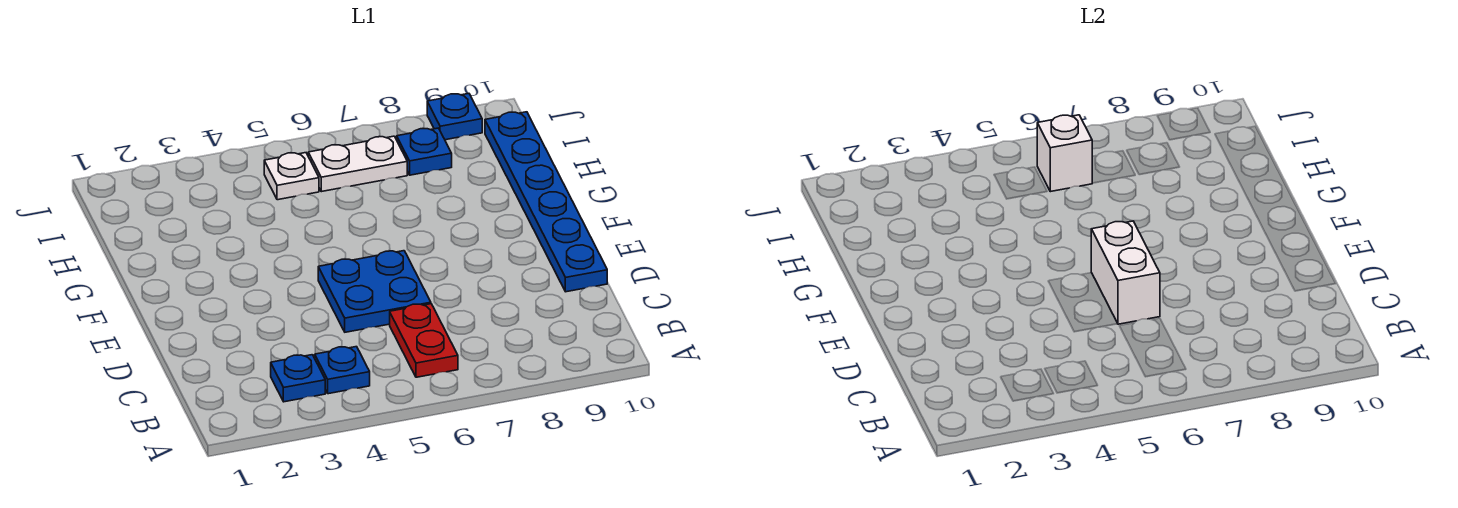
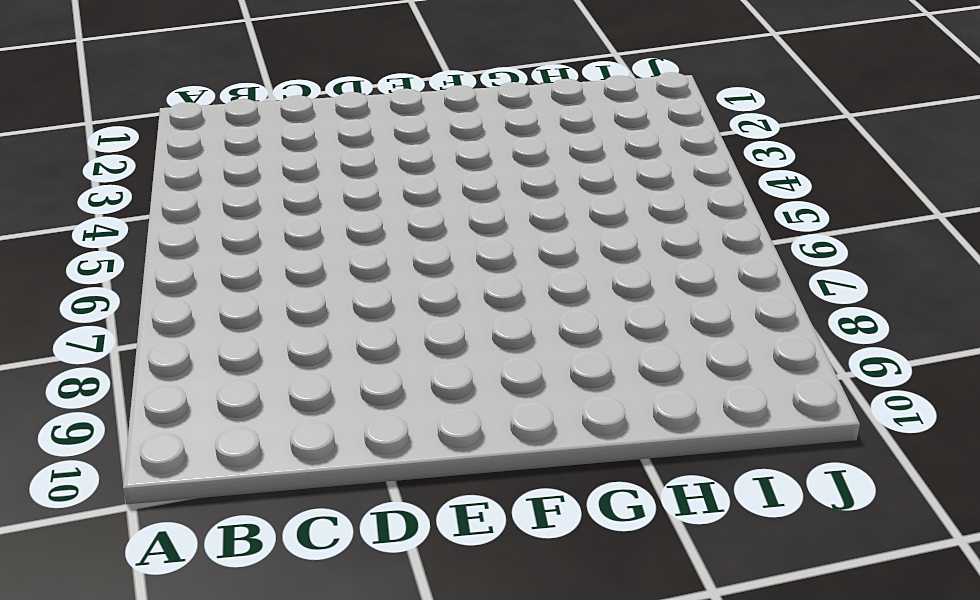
none -> blue plate B3 level 1
none -> blue plate B4 level 1

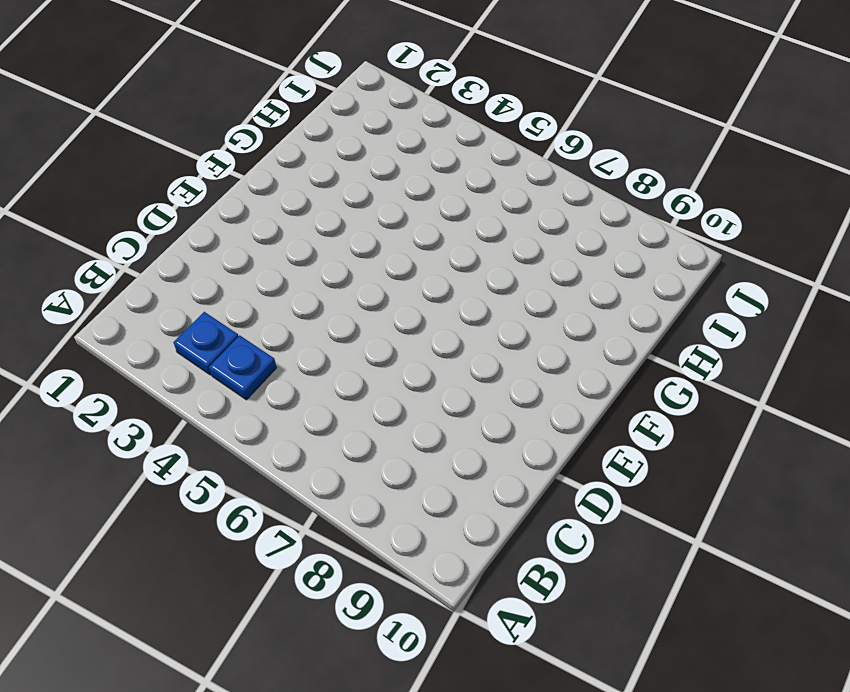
none -> red plate B6:C6 level 1
none -> blue plate D5:E6 level 1

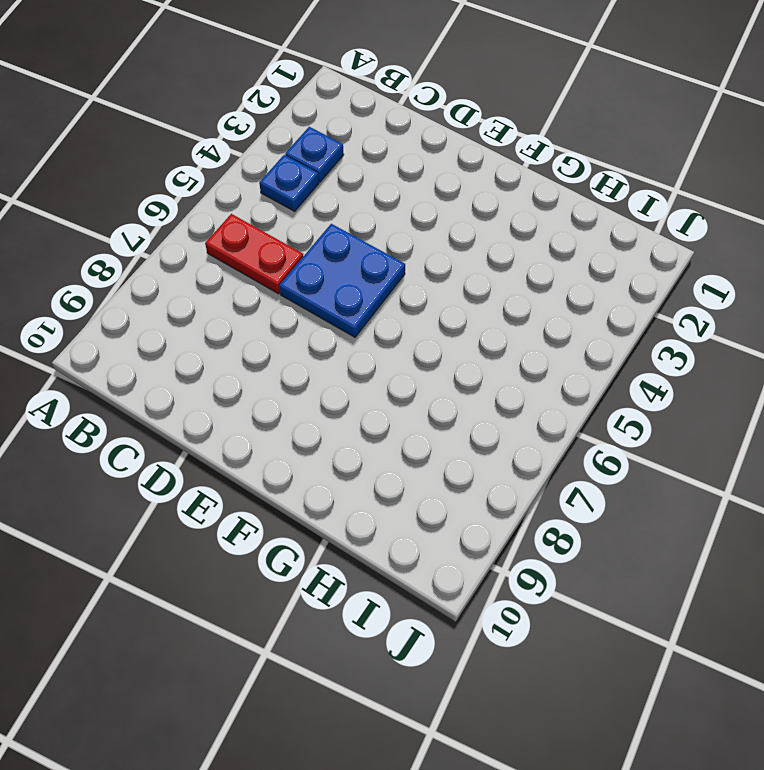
none -> blue plate D10:I10 level 1
none -> white plate I5 level 1

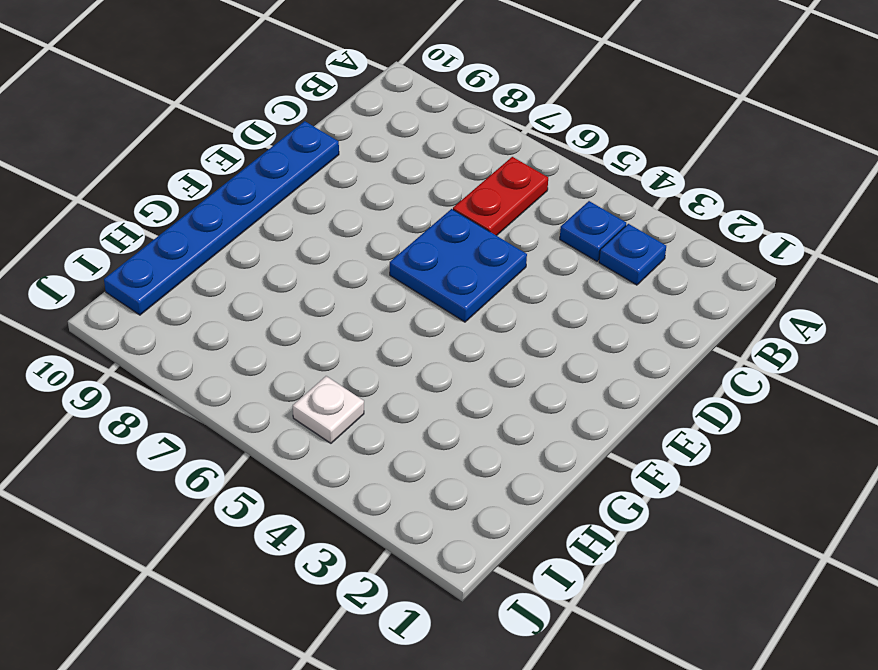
none -> white plate I6:I7 level 1
none -> blue plate I8 level 1

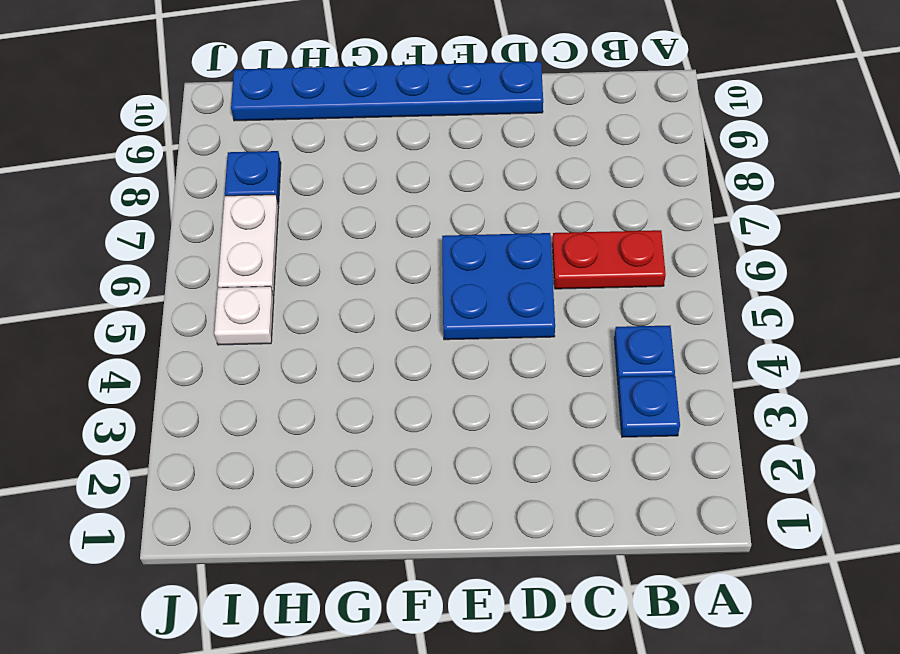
none -> blue plate J9 level 1
none -> white brick D6:E6 level 2

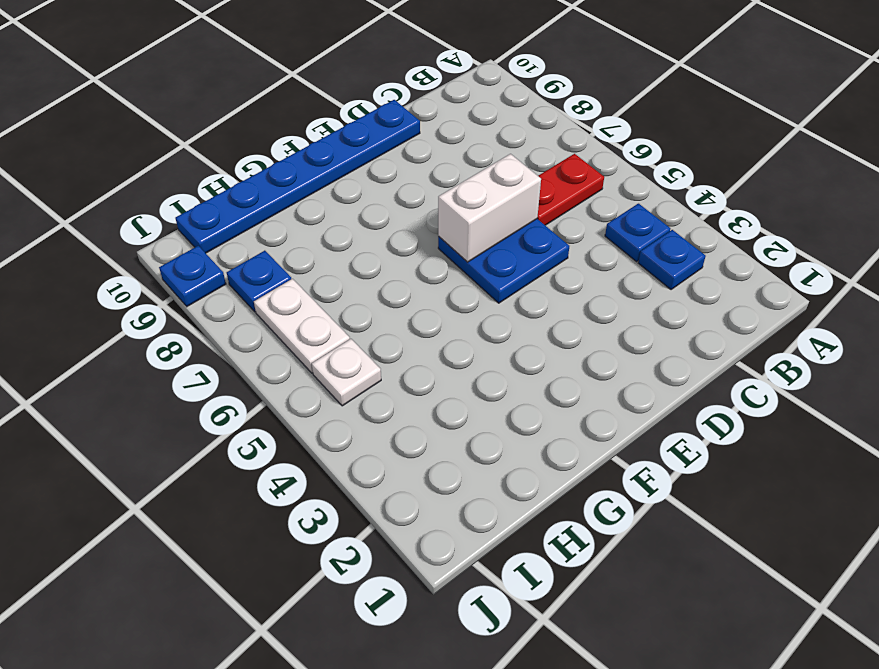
none -> white brick I6 level 2

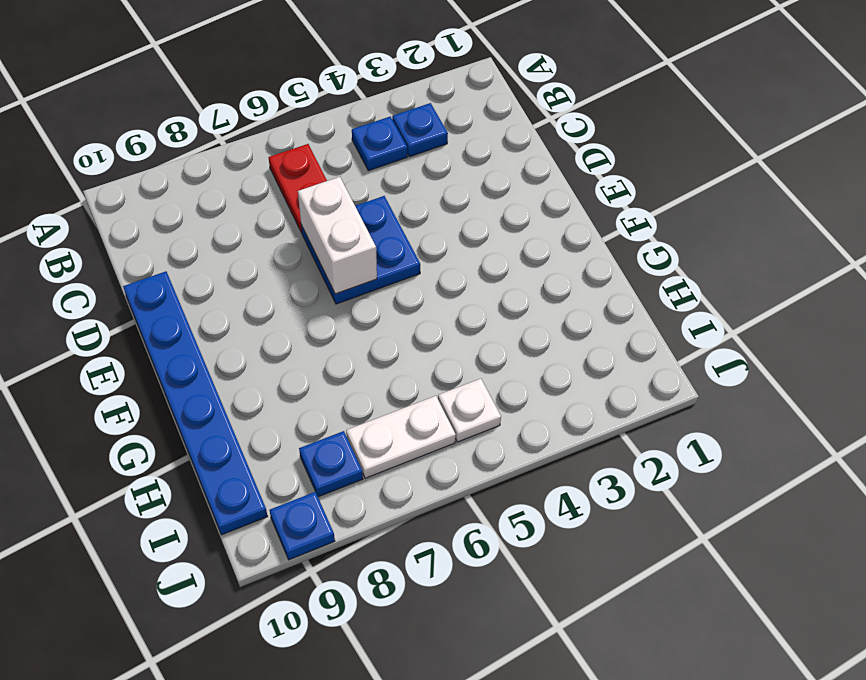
none -> white brick I6 level 2

